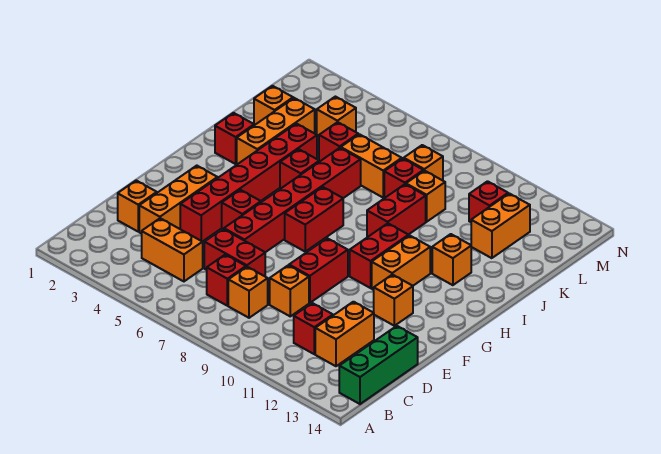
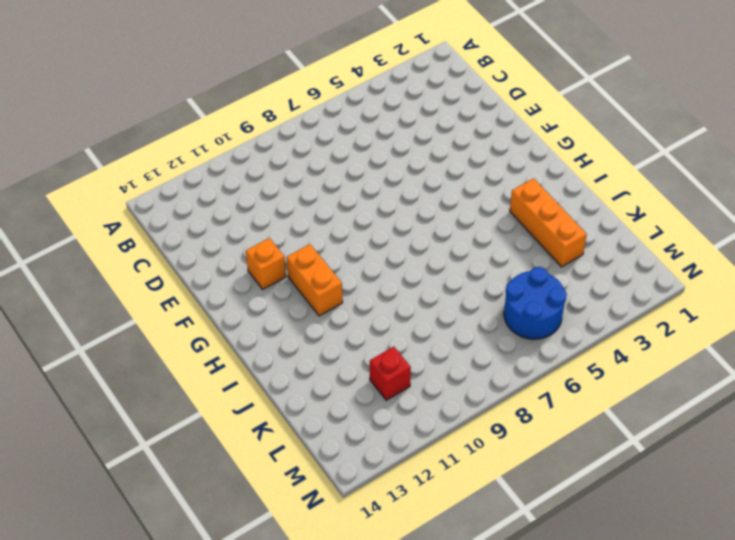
blue round brick L5:M6 level 1 -> none
none -> green brick B14:D14 level 1
none -> orange brick C4:C5 level 1
none -> red brick C7 level 1
none -> orange brick C8 level 1

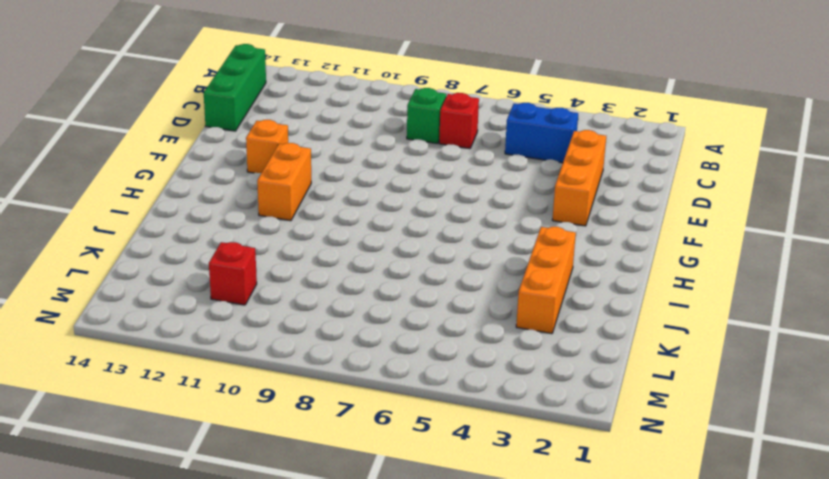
blue brick C4:C5 level 1 -> orange brick C4:C5 level 1
green brick C8 level 1 -> orange brick C8 level 1
none -> red brick C11 level 1
none -> orange brick C12:D12 level 1
none -> orange brick D2 level 1
none -> red brick D6:D7 level 1

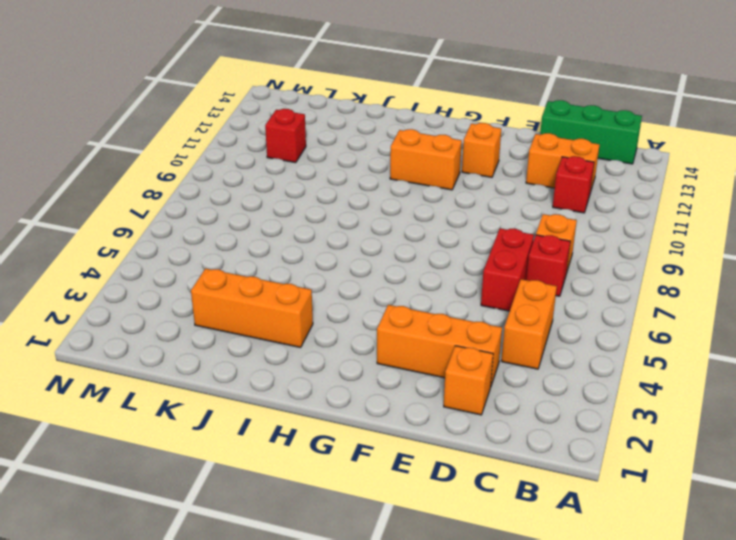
none -> orange brick D9 level 1
none -> red brick E4:J4 level 1
none -> red brick E6:J6 level 1
none -> red brick E9:F9 level 1

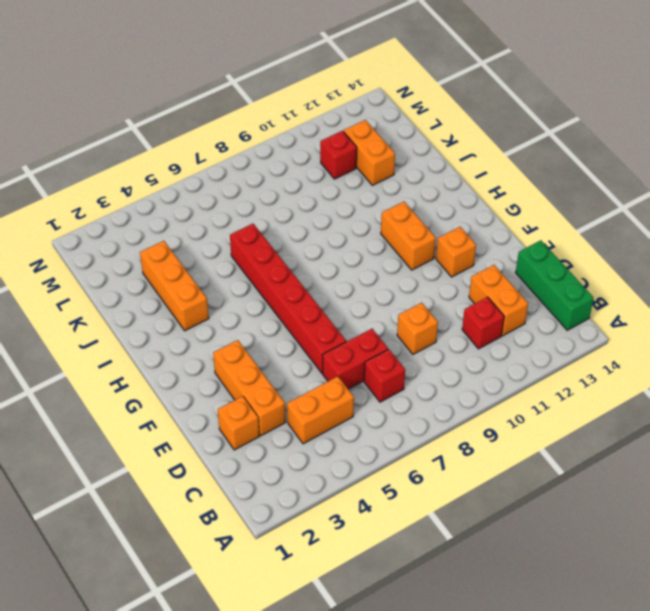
none -> orange brick C8 level 1
none -> red brick E4:J4 level 1
none -> red brick E9:F9 level 1
none -> red brick F5 level 1

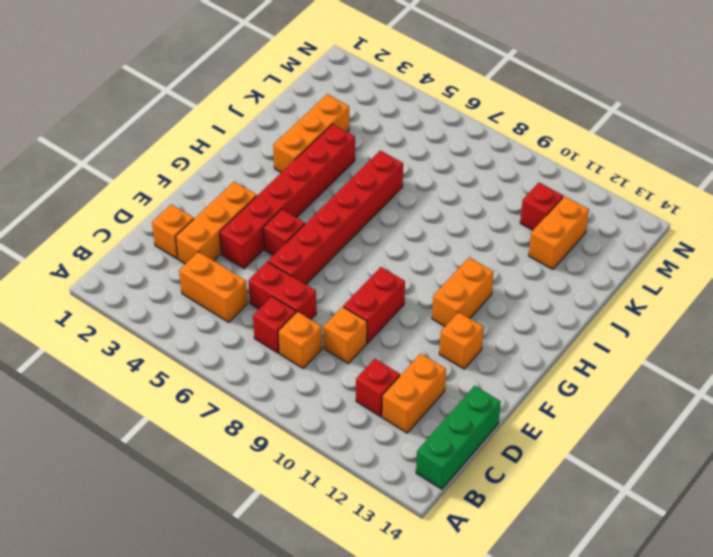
none -> red brick G7:H7 level 1
none -> red brick G10:H10 level 1
none -> red brick I2 level 1
none -> red brick I5 level 1

